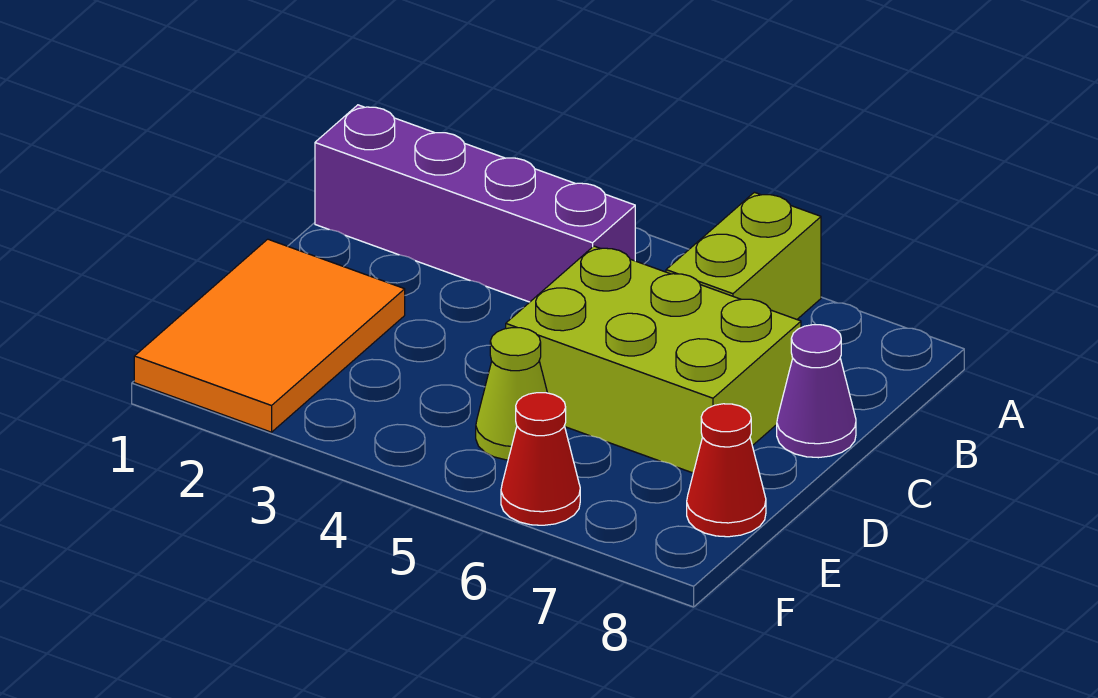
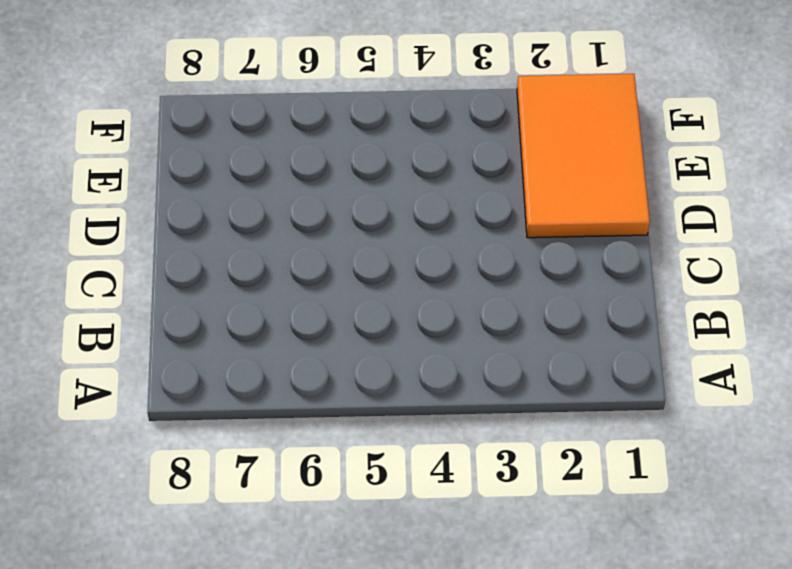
none -> lime brick A6:B6 level 1
none -> purple brick B1:B4 level 1

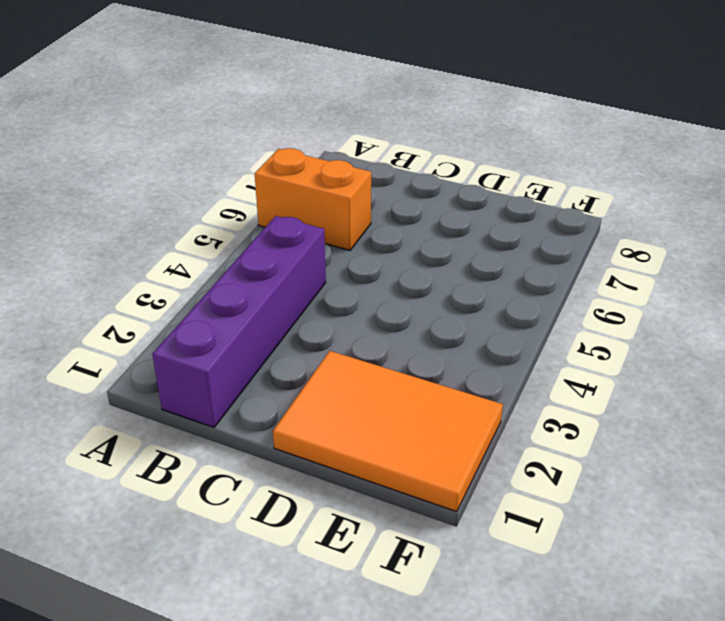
orange brick A6:B6 level 1 -> lime brick A6:B6 level 1
none -> lime brick C5:D7 level 1
none -> purple cone C8 level 1

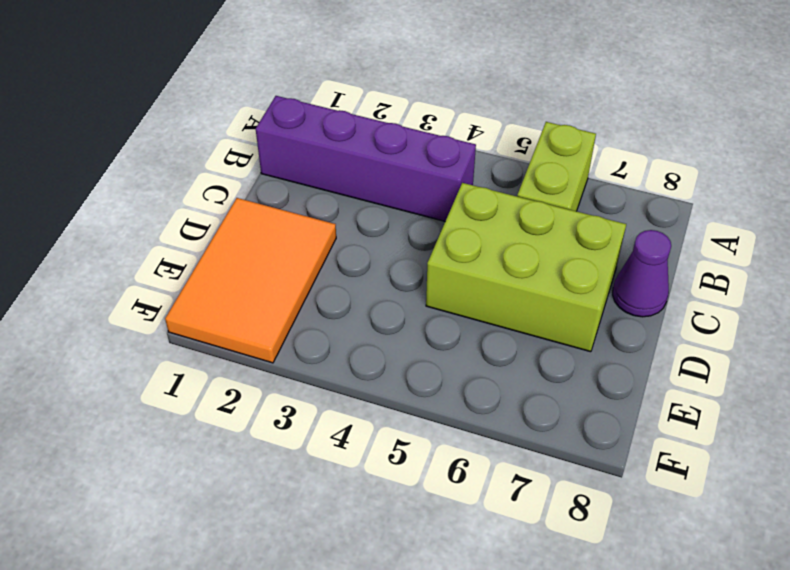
none -> lime cone E5 level 1
none -> red cone E8 level 1

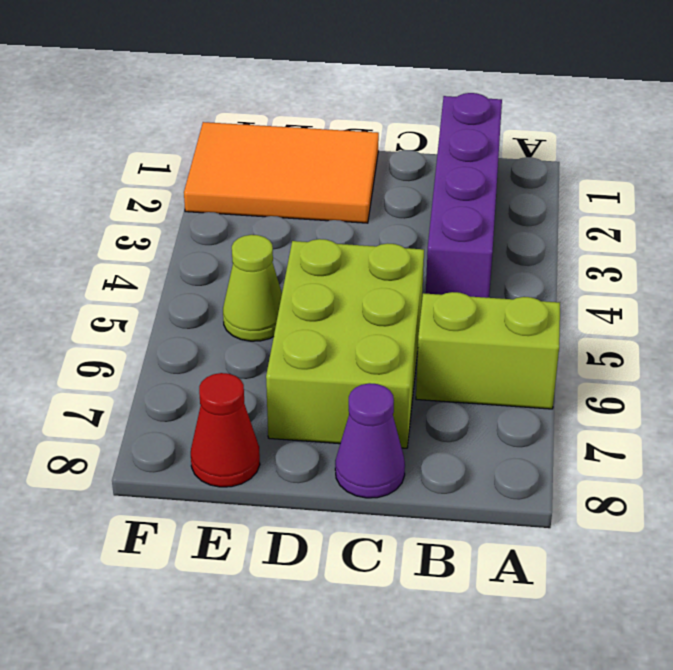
none -> red cone F6 level 1

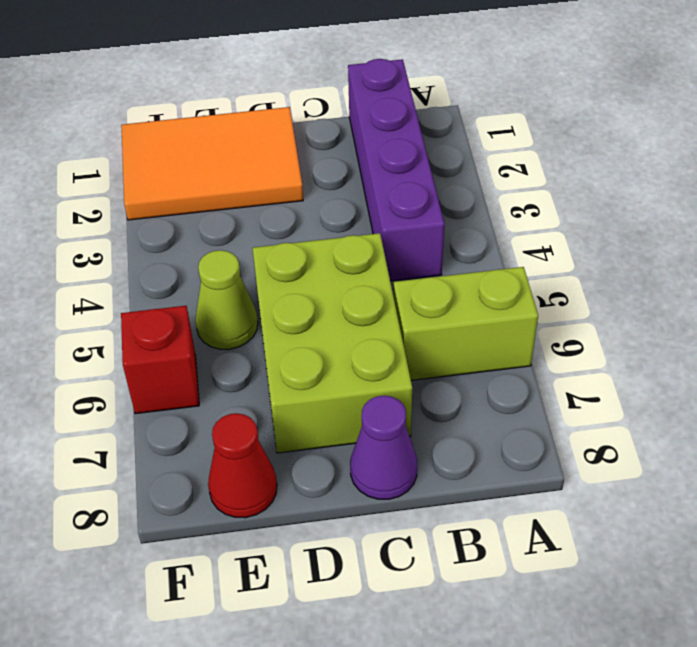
red brick F6 level 1 -> red cone F6 level 1

